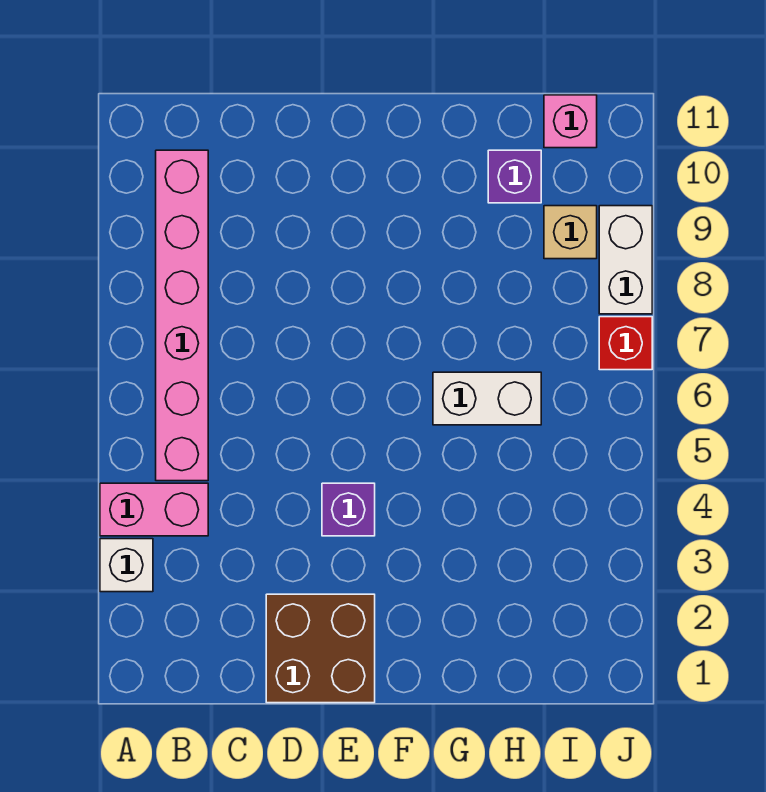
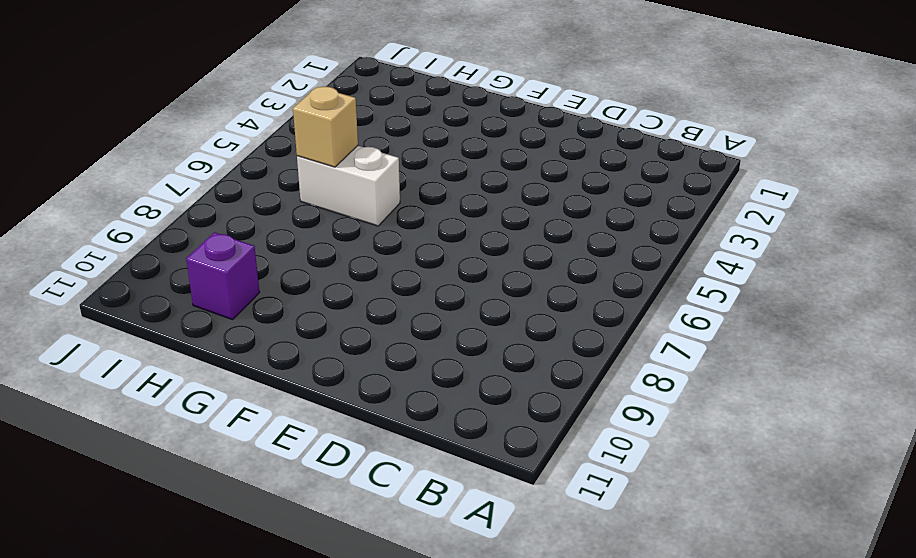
tan brick H6 level 2 -> tan brick I9 level 1
none -> white brick A3 level 1
none -> pink brick A4:B4 level 1

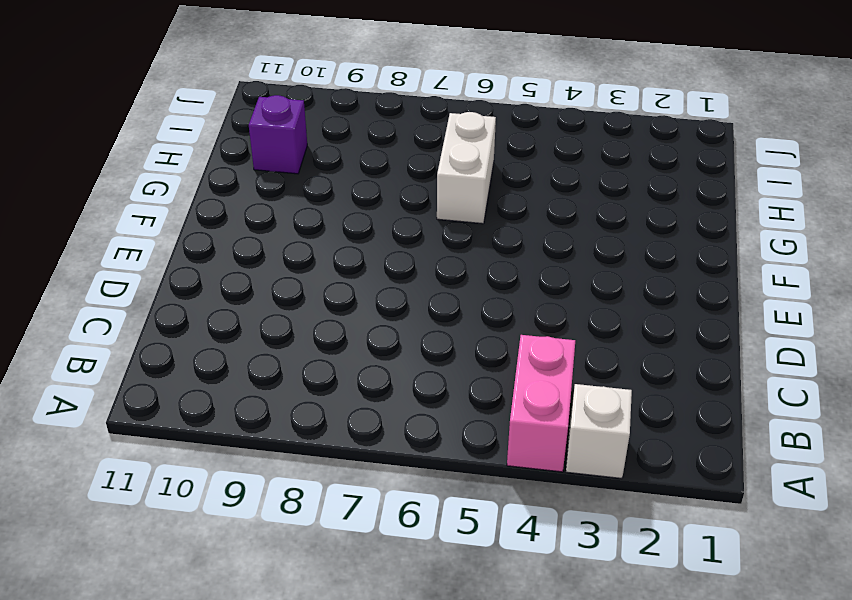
none -> pink brick B5:B10 level 1
none -> brown brick D1:E2 level 1

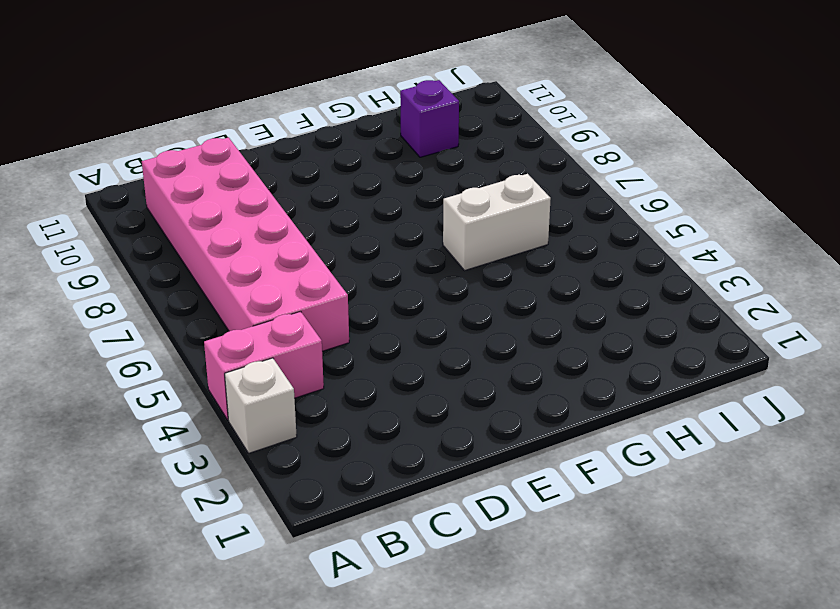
pink brick B5:C10 level 1 -> pink brick B5:B10 level 1
none -> brown brick D1:E2 level 1
none -> purple brick E4 level 1

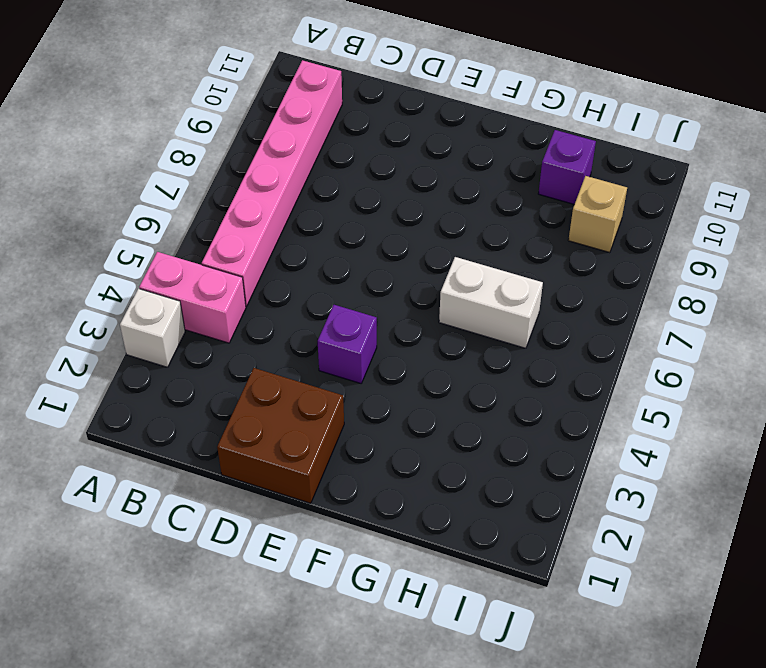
none -> pink brick I11 level 1
none -> red brick J7 level 1

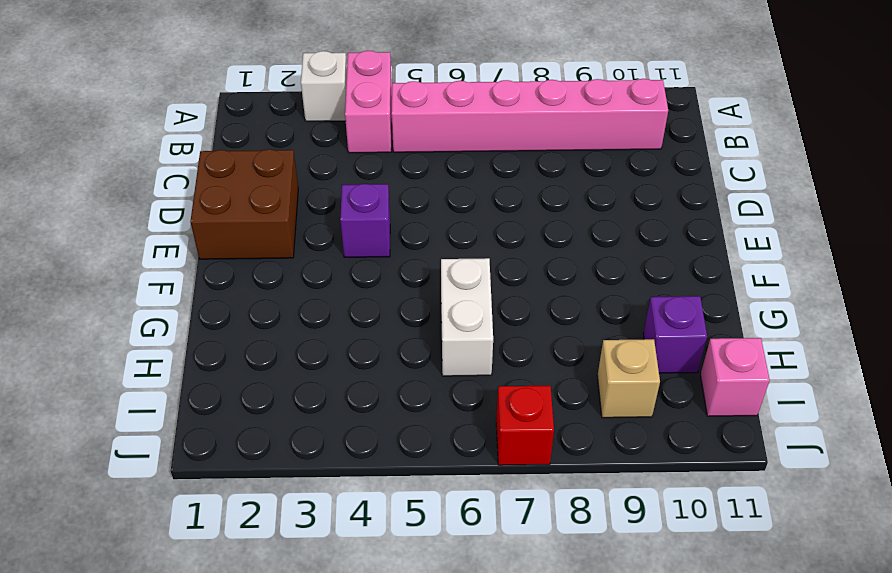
none -> white brick J8:J9 level 1

